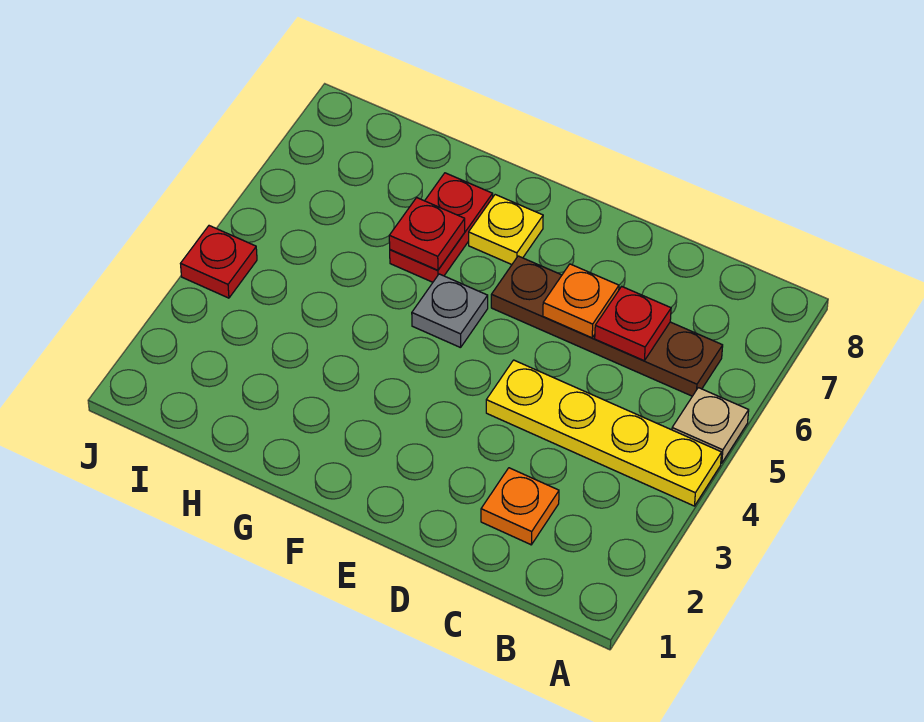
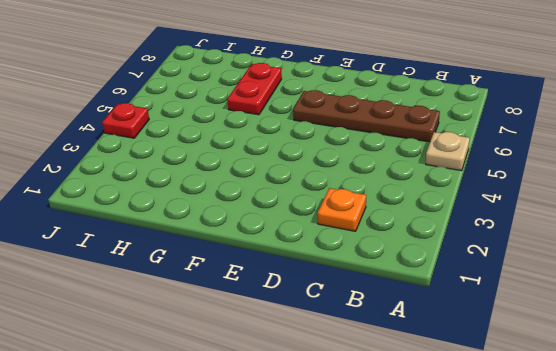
none -> yellow plate A4:D4 level 1
none -> grey plate F5 level 1

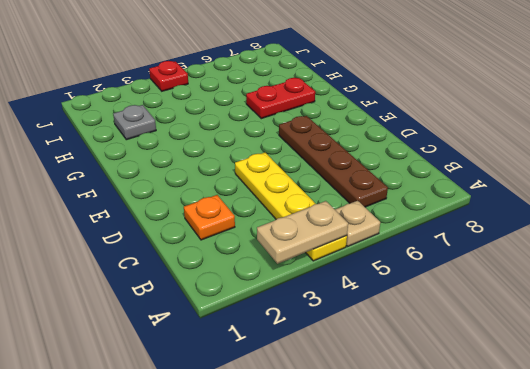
tan plate A3:A4 level 2 -> none
grey plate H2 level 1 -> grey plate F5 level 1
none -> yellow plate F7 level 1
none -> red plate C6 level 2

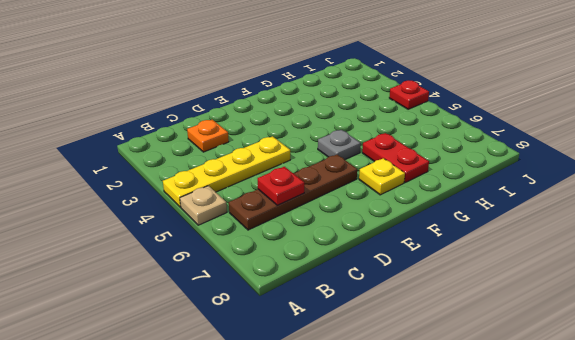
none -> orange plate D6 level 2
none -> red plate G6 level 2

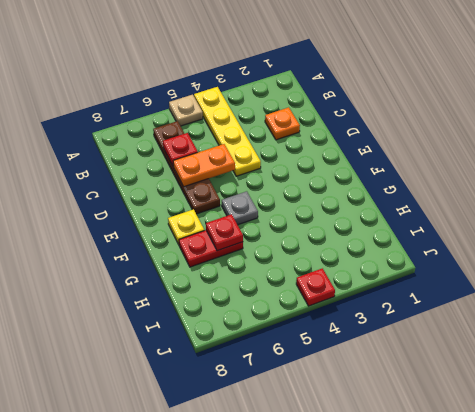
orange plate D5:D6 level 2 -> orange plate D6 level 2

